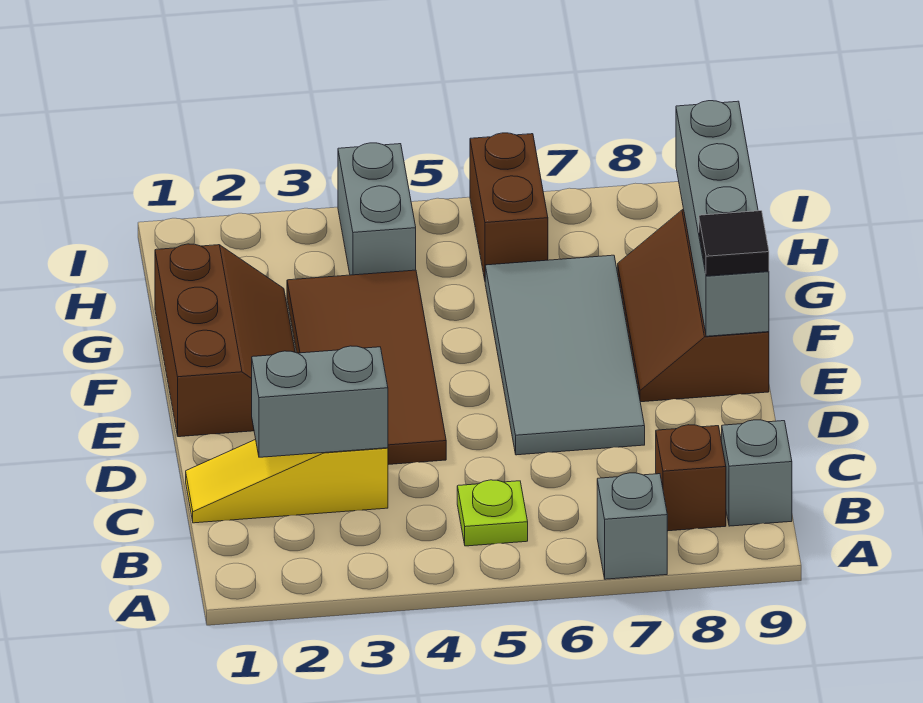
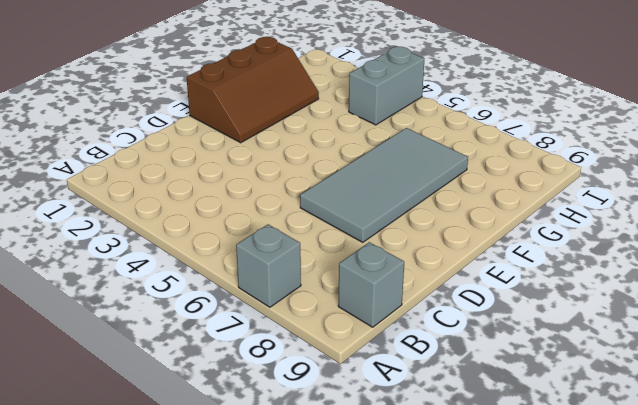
none -> lime plate B5 level 1
none -> brown brick B8 level 1
none -> yellow slope C1:C3 level 1 top 3

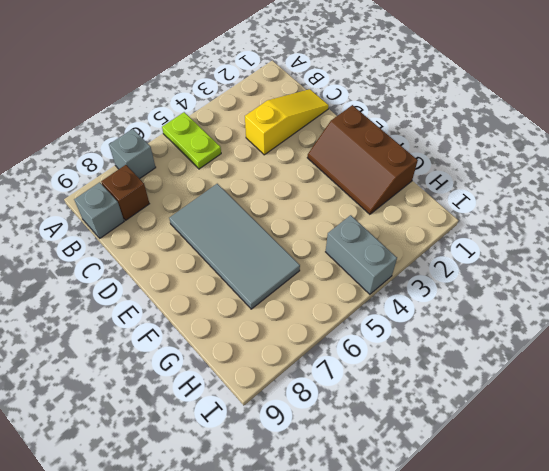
lime plate A5:B5 level 1 -> lime plate B5 level 1
none -> brown tile D3:G4 level 1
none -> brown slope E8:G9 level 1 top 9
none -> brown brick H6:I6 level 1

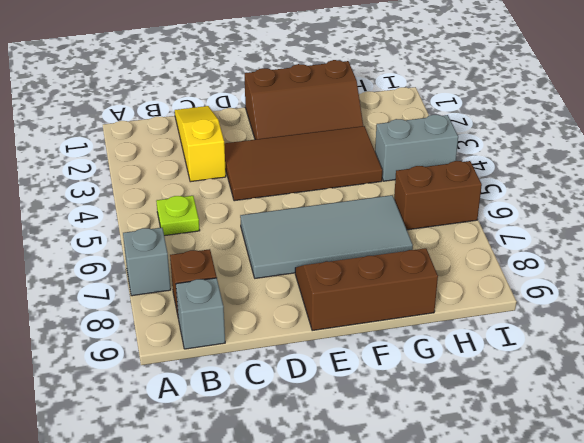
none -> grey brick C2:C3 level 2
none -> grey brick E9:H9 level 2
none -> black tile E9 level 3

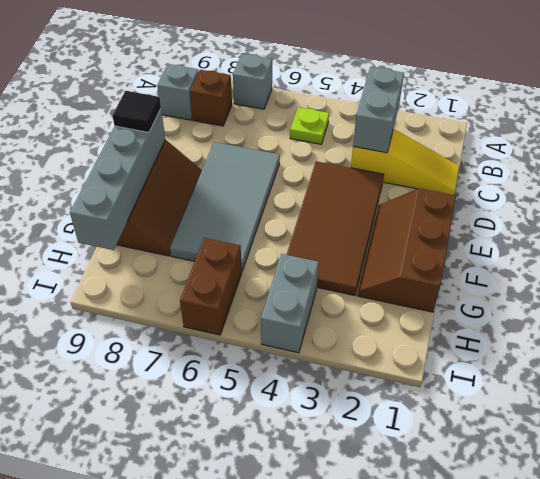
grey brick B3:C3 level 2 -> grey brick C2:C3 level 2

